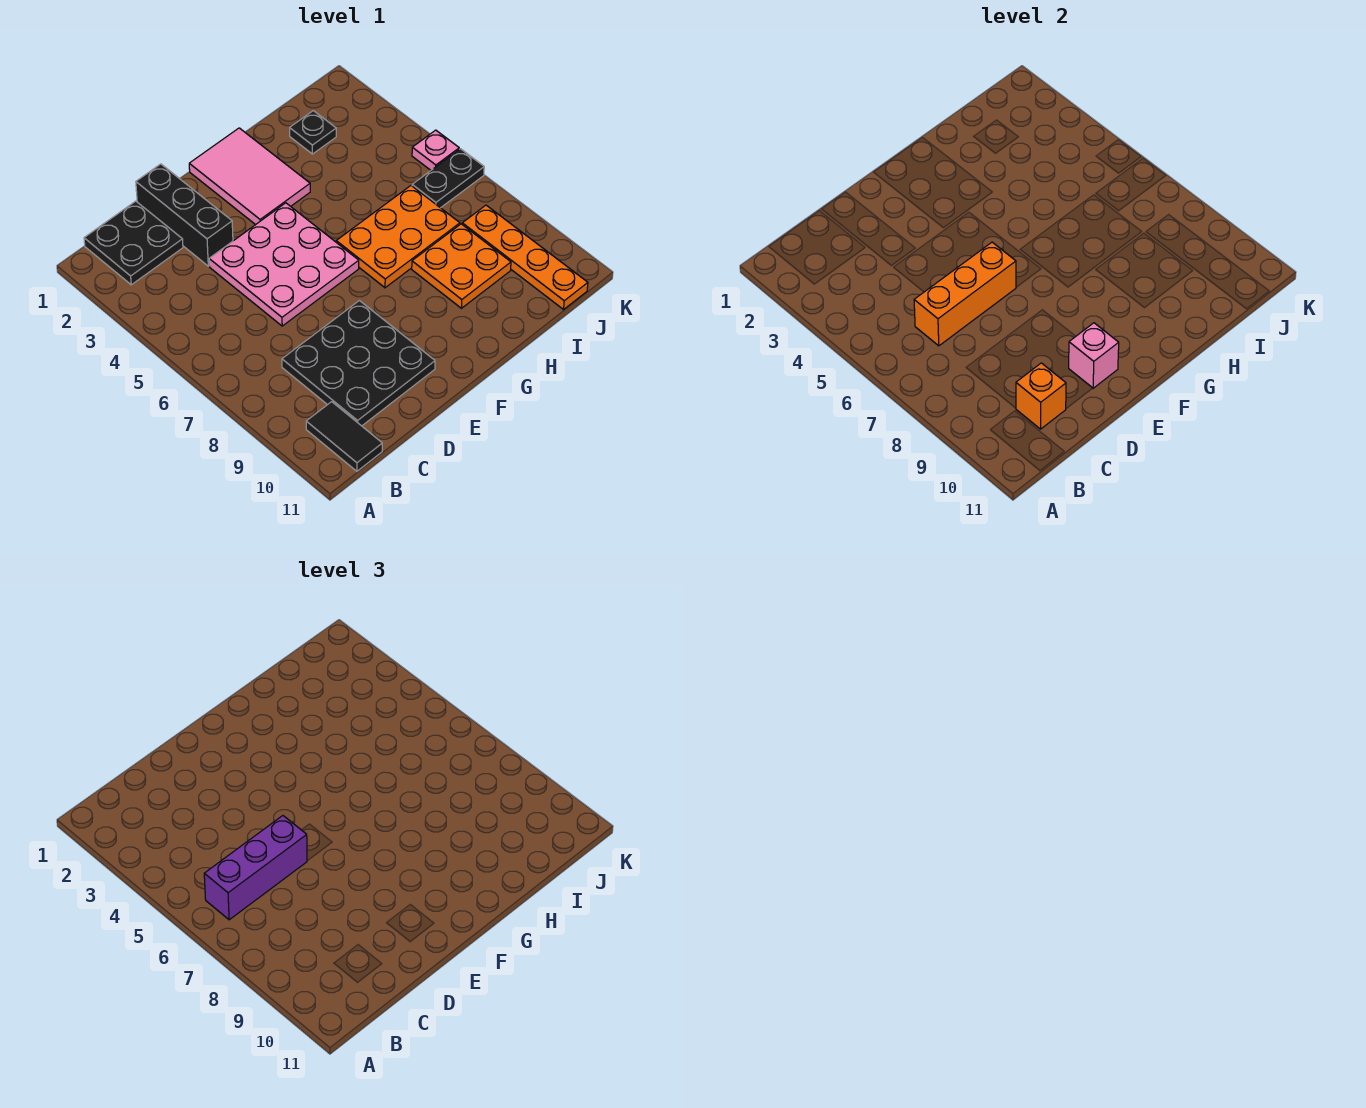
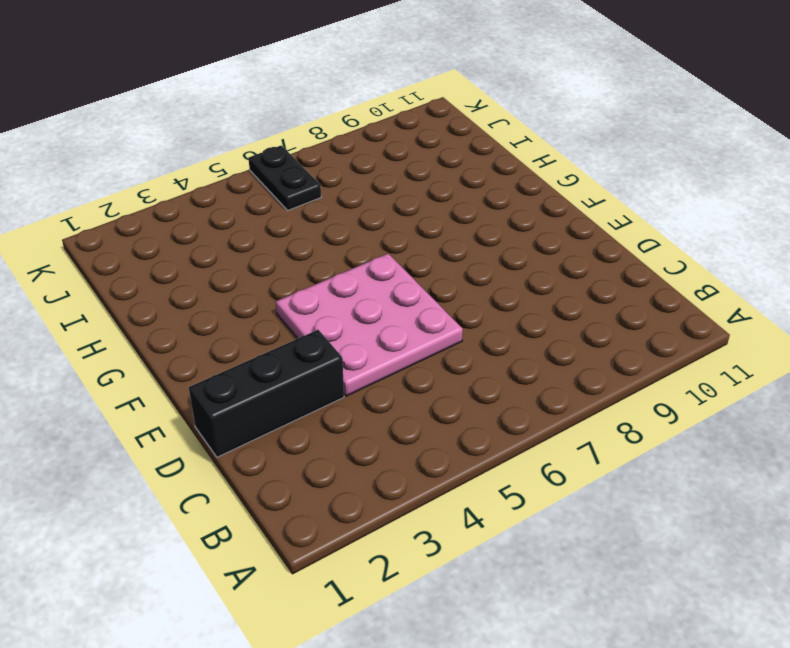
none -> black plate B1:C2 level 1
none -> black tile B10:B11 level 1
none -> black plate C8:E10 level 1

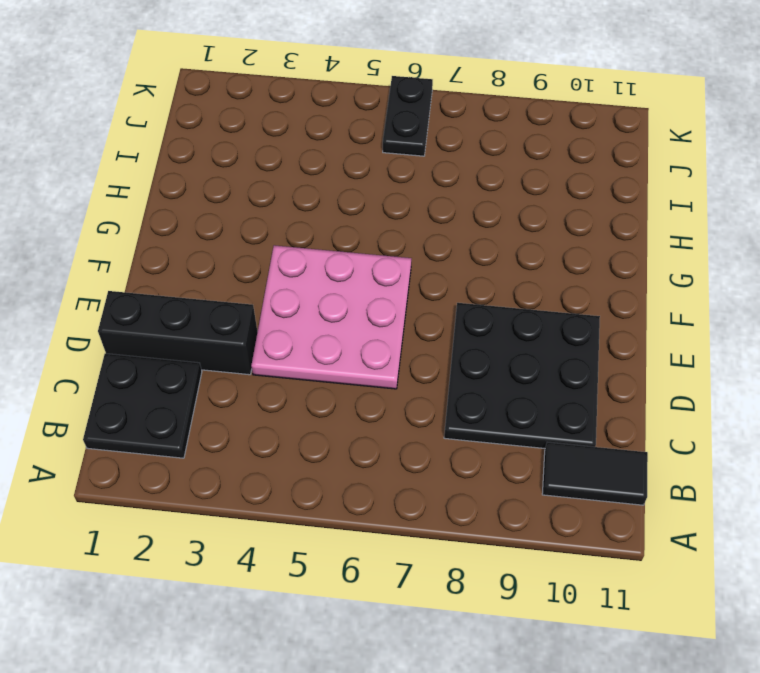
none -> pink tile F1:G3 level 1
none -> orange plate G6:I7 level 1
none -> orange plate H8:I9 level 1

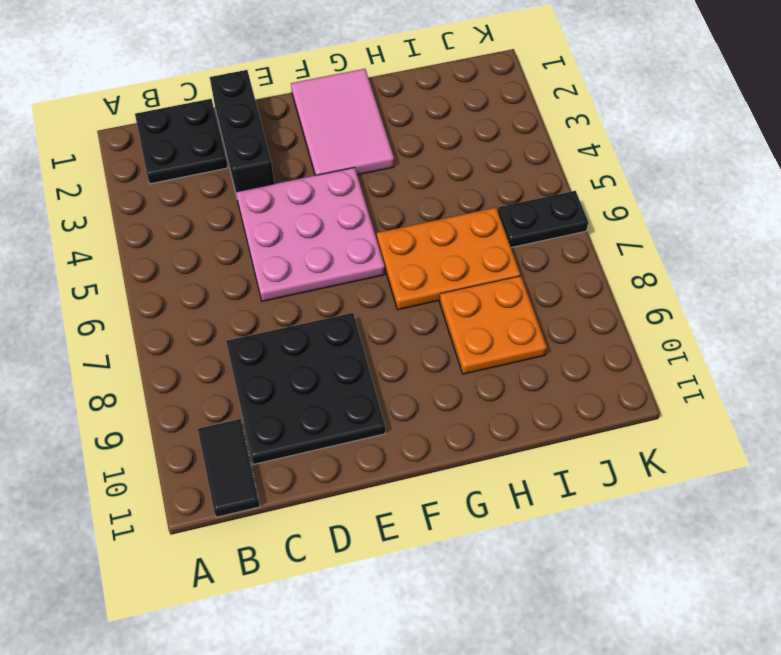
none -> black plate I2 level 1
none -> orange plate J8:J11 level 1
none -> pink plate K5 level 1

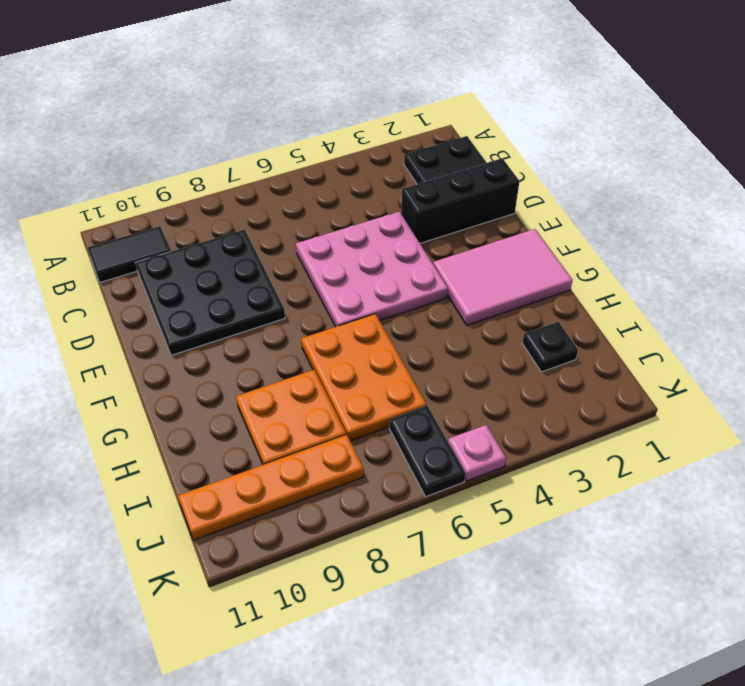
none -> orange brick C6:E6 level 2
none -> orange brick C10 level 2
none -> pink brick E10 level 2

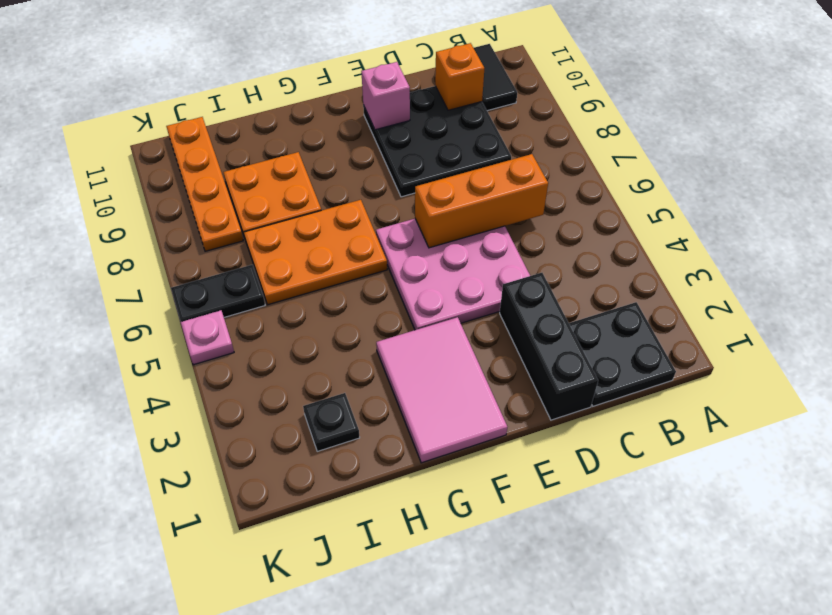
none -> purple brick B6:D6 level 3

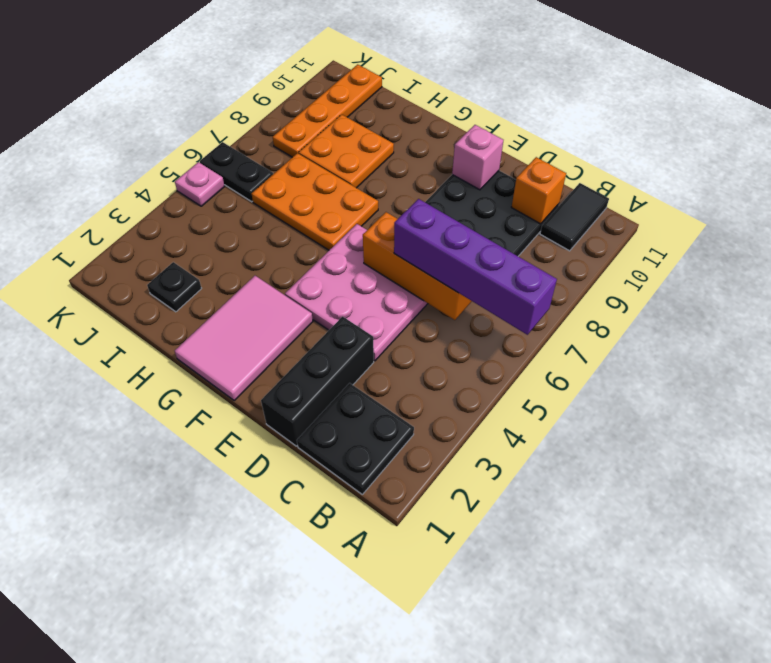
purple brick A6:D6 level 3 -> purple brick B6:D6 level 3

